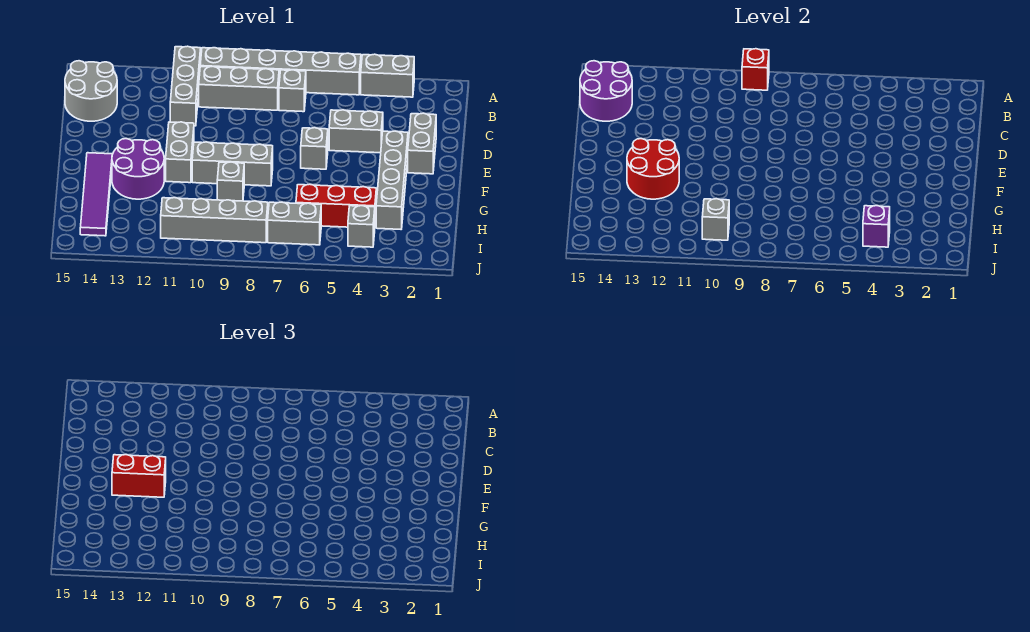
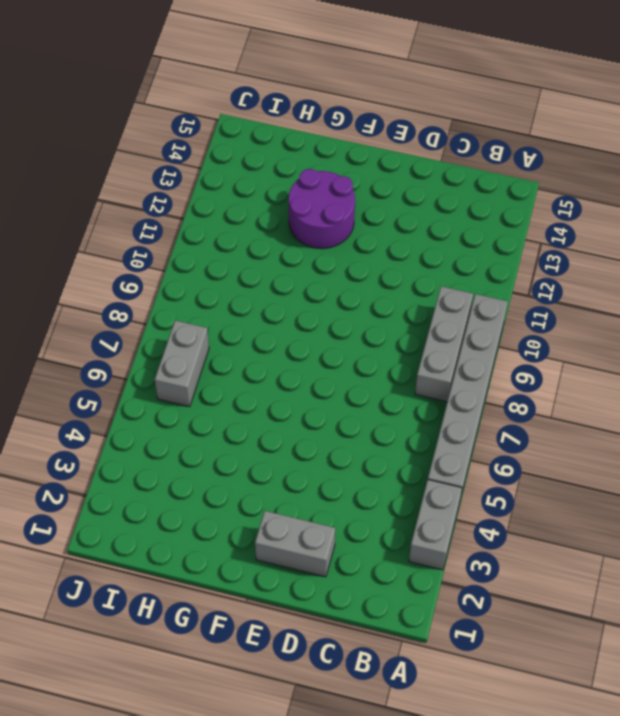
none -> grey brick A11:C11 level 1
none -> grey brick B7 level 1
none -> grey round brick B14:C15 level 1

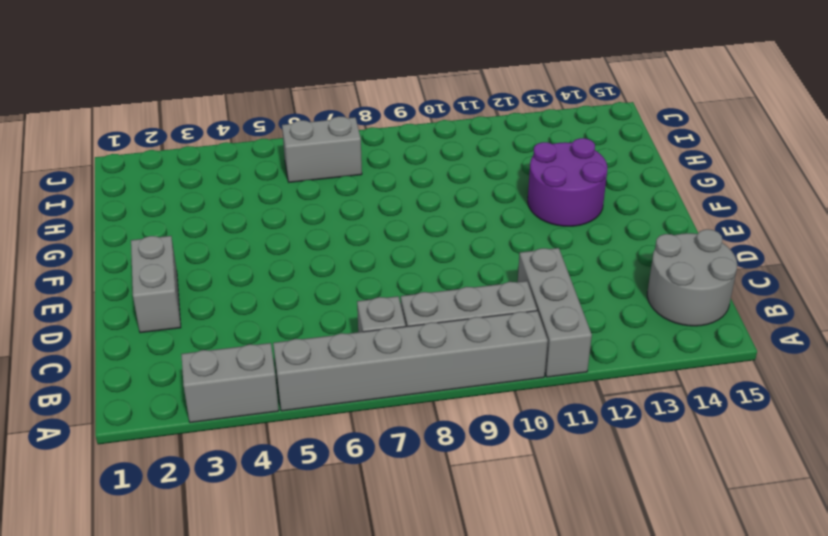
none -> grey brick D4:D5 level 1
none -> grey brick E3:H3 level 1
none -> grey brick E6 level 1

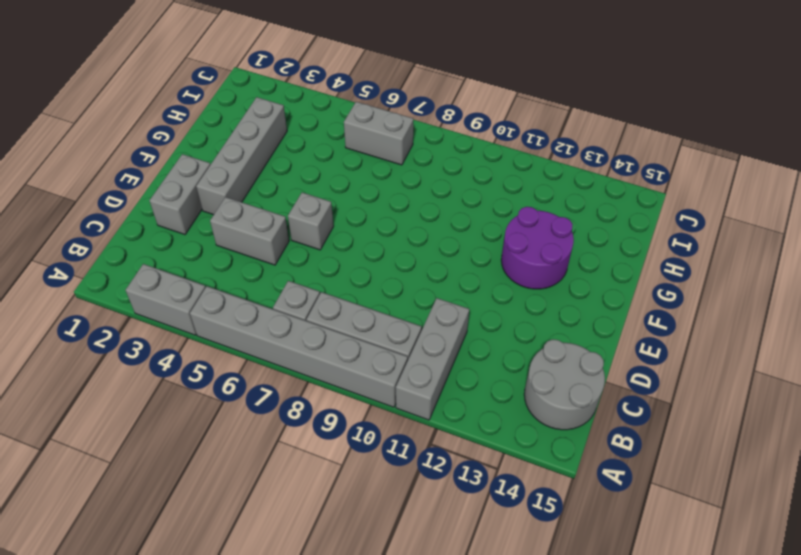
none -> grey brick E11:F11 level 1
none -> grey brick F8:F10 level 1
none -> purple tile F14:I14 level 1

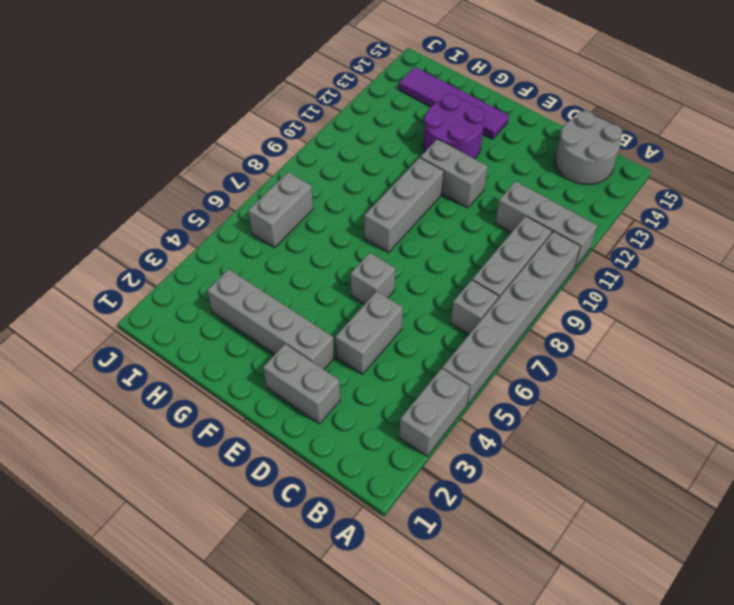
none -> grey brick G9 level 1
none -> red brick H4:H6 level 1
none -> grey brick I4 level 1

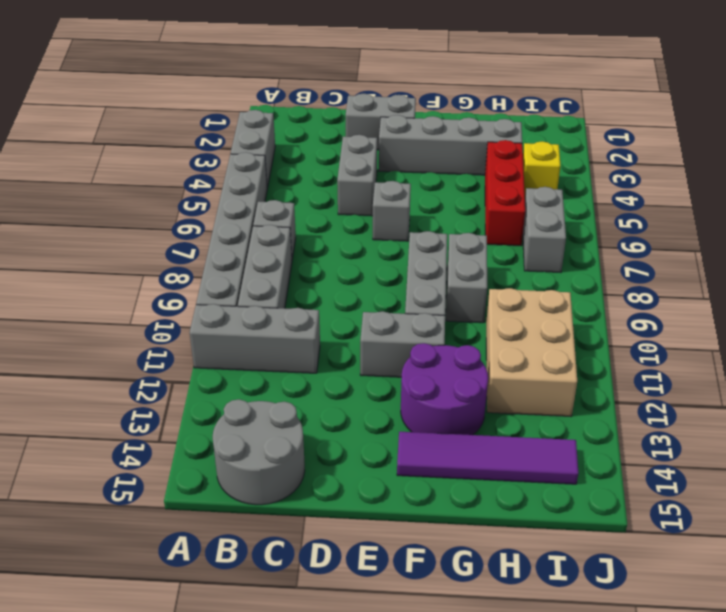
grey brick G8:G9 level 1 -> grey brick G9 level 1
tan brick H10:I12 level 1 -> grey brick I8:I11 level 1
yellow brick I4 level 1 -> grey brick I4 level 1
none -> red brick A9 level 2
none -> purple round brick B14:C15 level 2
none -> red round brick F12:G13 level 2

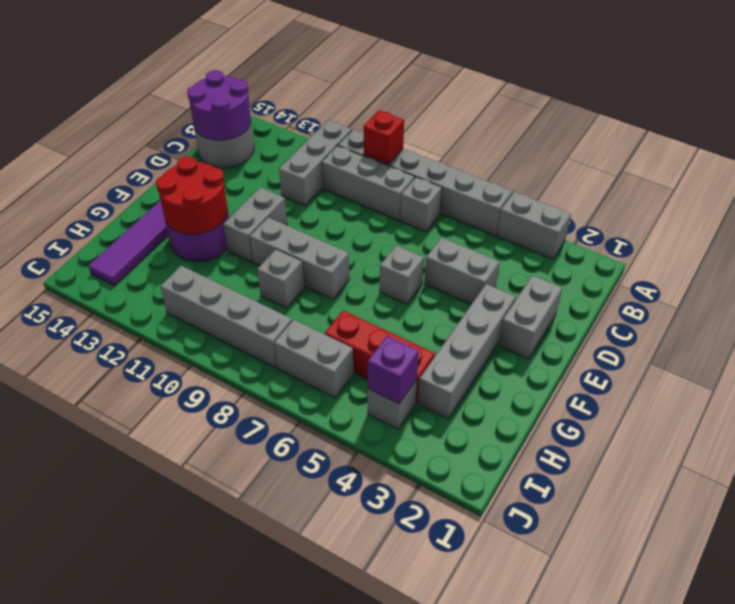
none -> grey brick I10 level 2
none -> red brick F12:F13 level 3

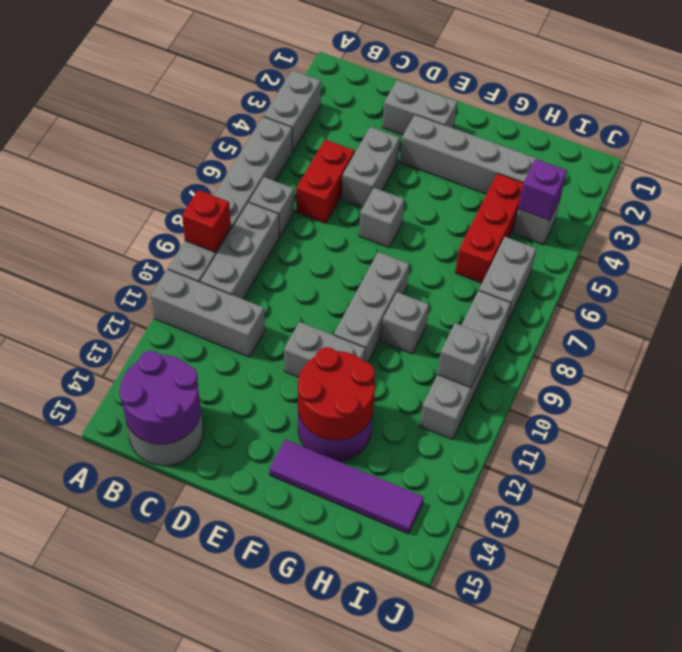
red brick C5:C6 level 1 -> red brick F12:F13 level 3

